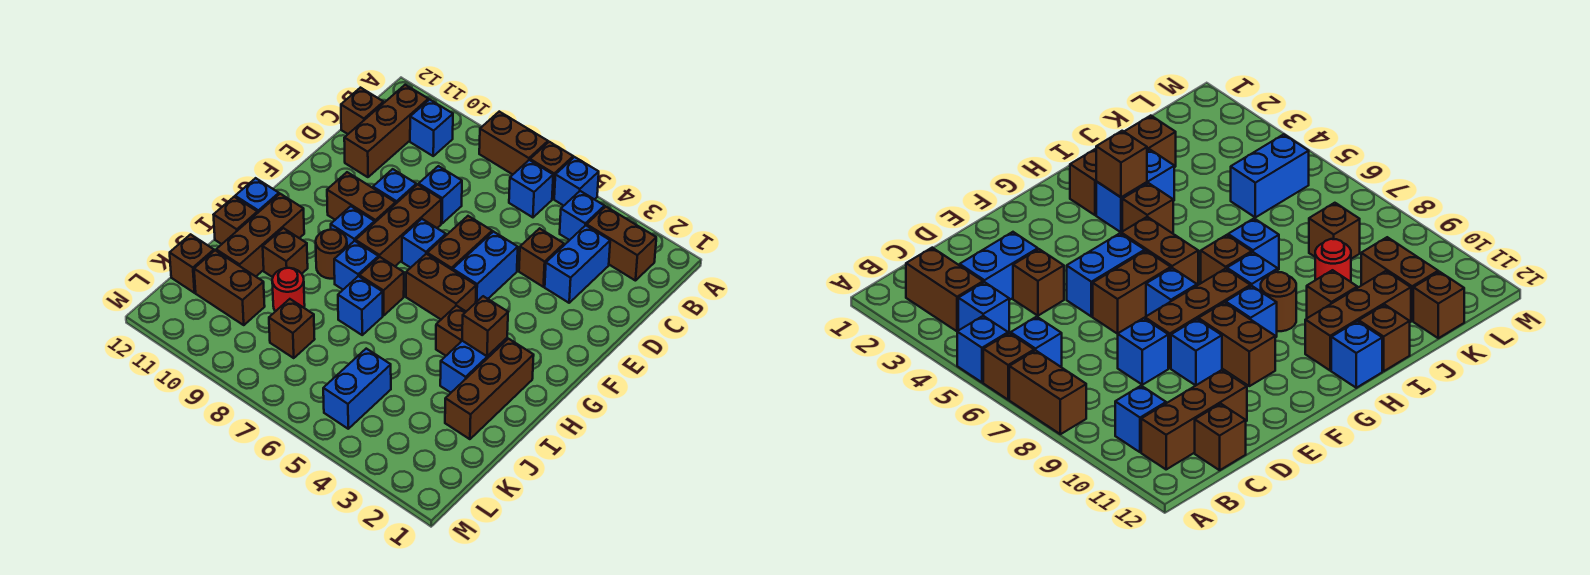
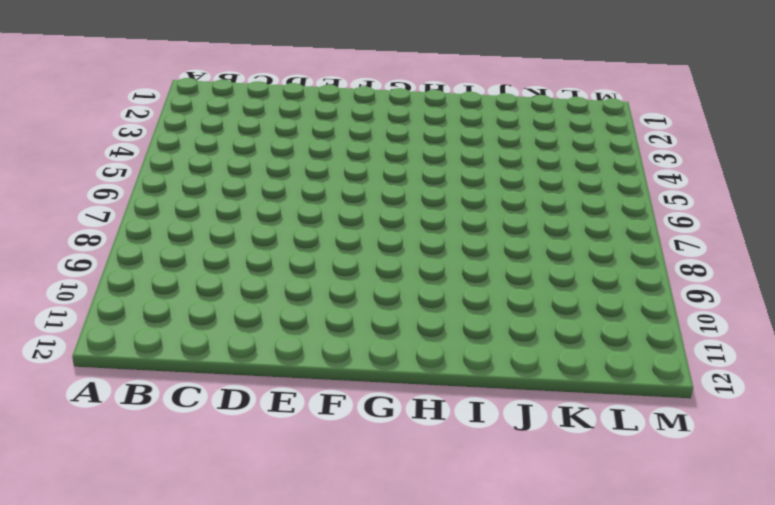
none -> blue brick A5 level 1
none -> brown brick A6 level 1
none -> brown brick A7:A8 level 1
none -> brown brick B2:B3 level 1

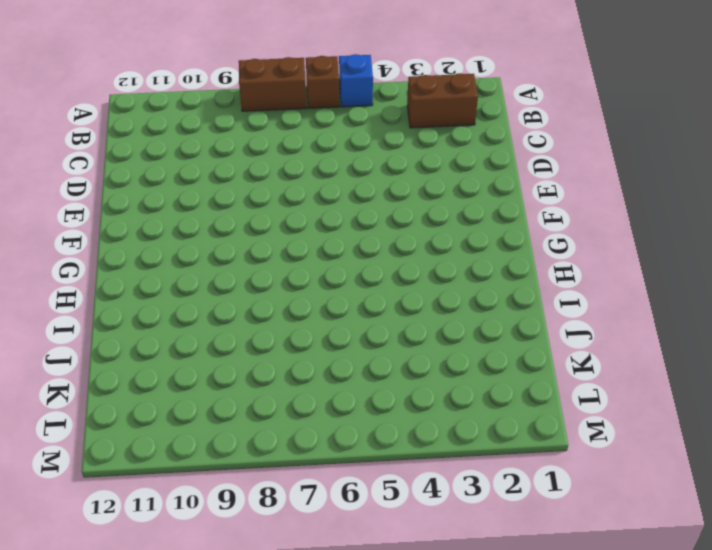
none -> blue brick B4 level 1
none -> blue brick B6 level 1
none -> blue brick B10 level 1
none -> brown brick B11:D11 level 1

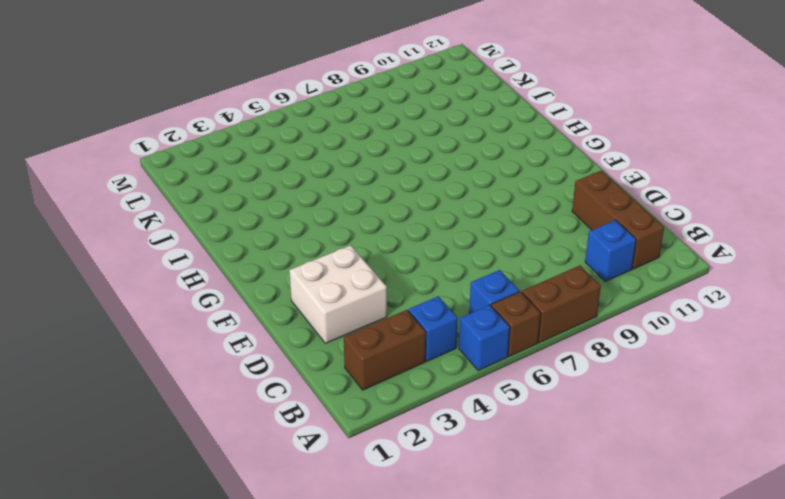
white brick D2:E3 level 1 -> blue brick C3:D3 level 1
none -> brown brick C12 level 1
none -> brown brick D4 level 1
none -> blue brick D8 level 1
none -> blue brick E5:F5 level 1

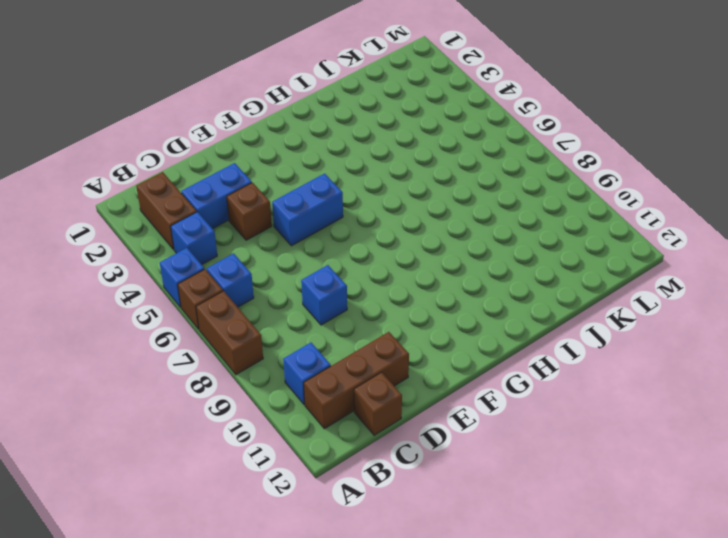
none -> brown brick E6:F6 level 1
none -> brown brick E8:G8 level 1
none -> blue brick E9 level 1
none -> blue brick F7 level 1

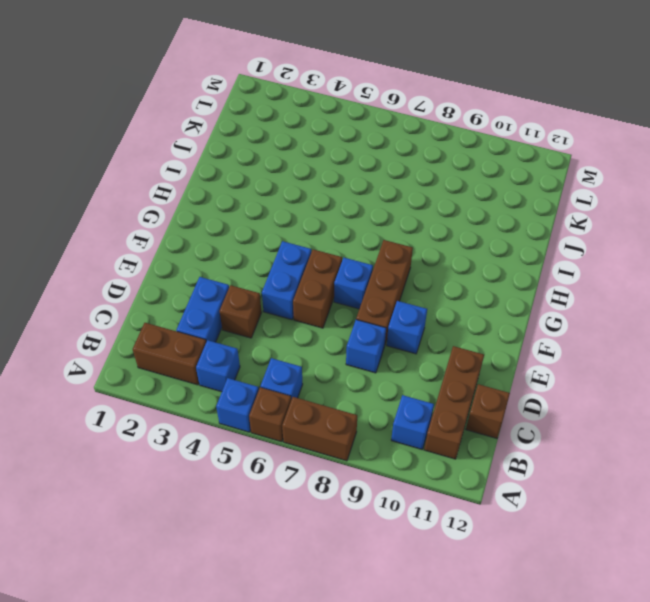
none -> brown brick F9:F10 level 1
none -> brown brick G5:G6 level 1
none -> blue brick G9 level 1
none -> brown brick H2:J2 level 1

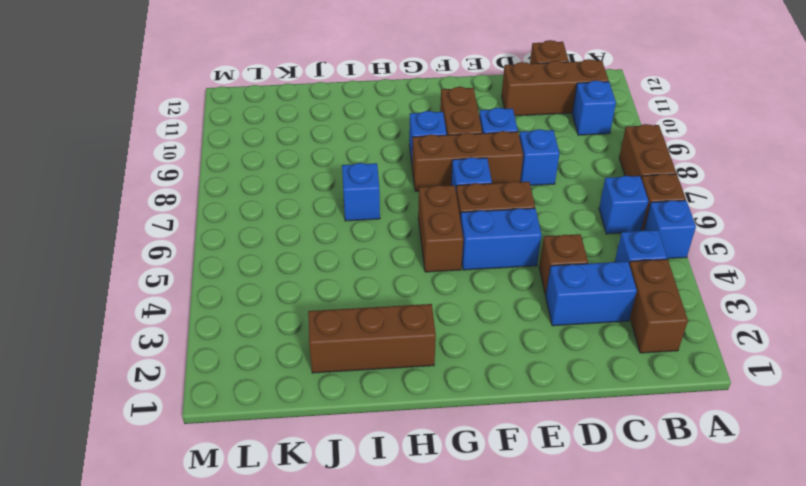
none -> blue brick H3:I3 level 1
none -> brown brick H4 level 1
none -> brown brick H7 level 1
none -> blue brick H8 level 1

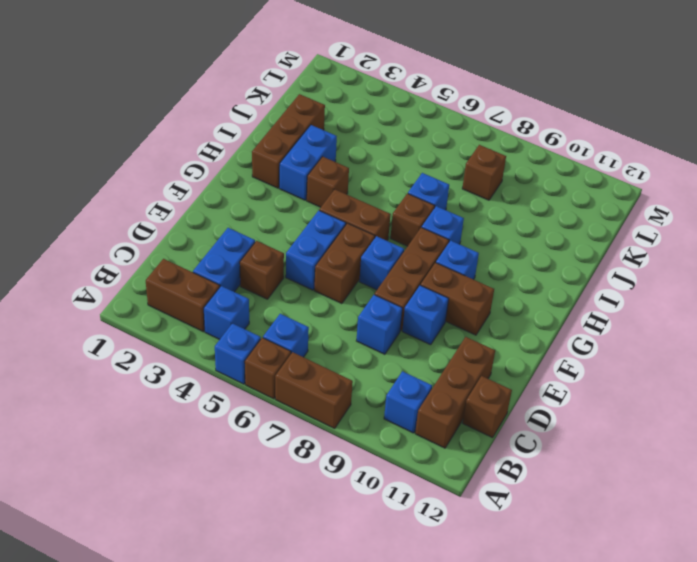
none -> brown round brick H9 level 1
none -> brown brick H11:J11 level 1
none -> blue brick H12 level 1
none -> brown brick I10 level 1

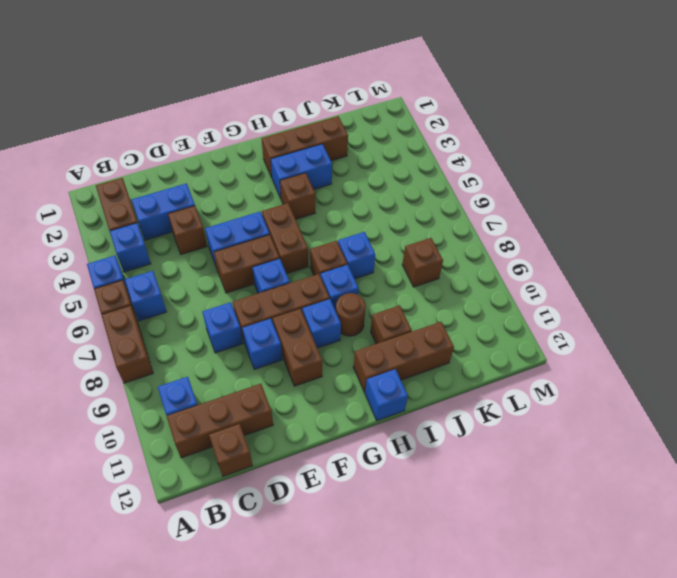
none -> brown brick I12 level 1
none -> red round brick J9 level 1
none -> blue brick K5:L5 level 1
none -> brown brick K10:K11 level 1

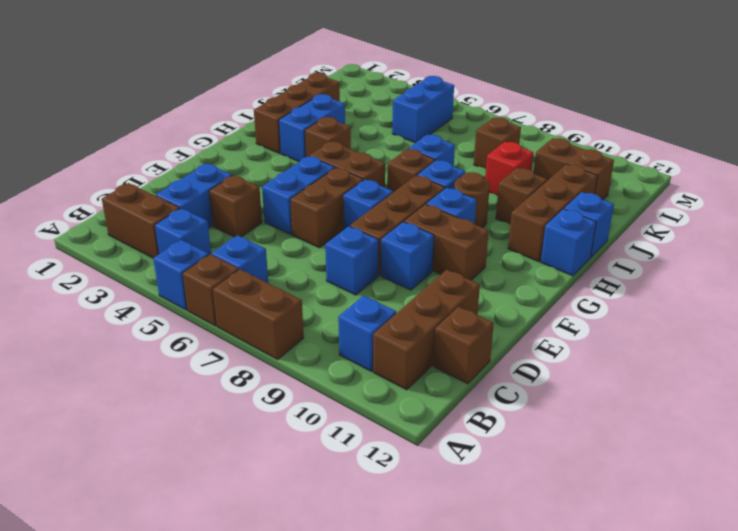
blue brick I12 level 1 -> brown brick I12 level 1
red brick J9 level 1 -> red round brick J9 level 1
none -> brown brick K12 level 1
none -> brown brick H3 level 2

